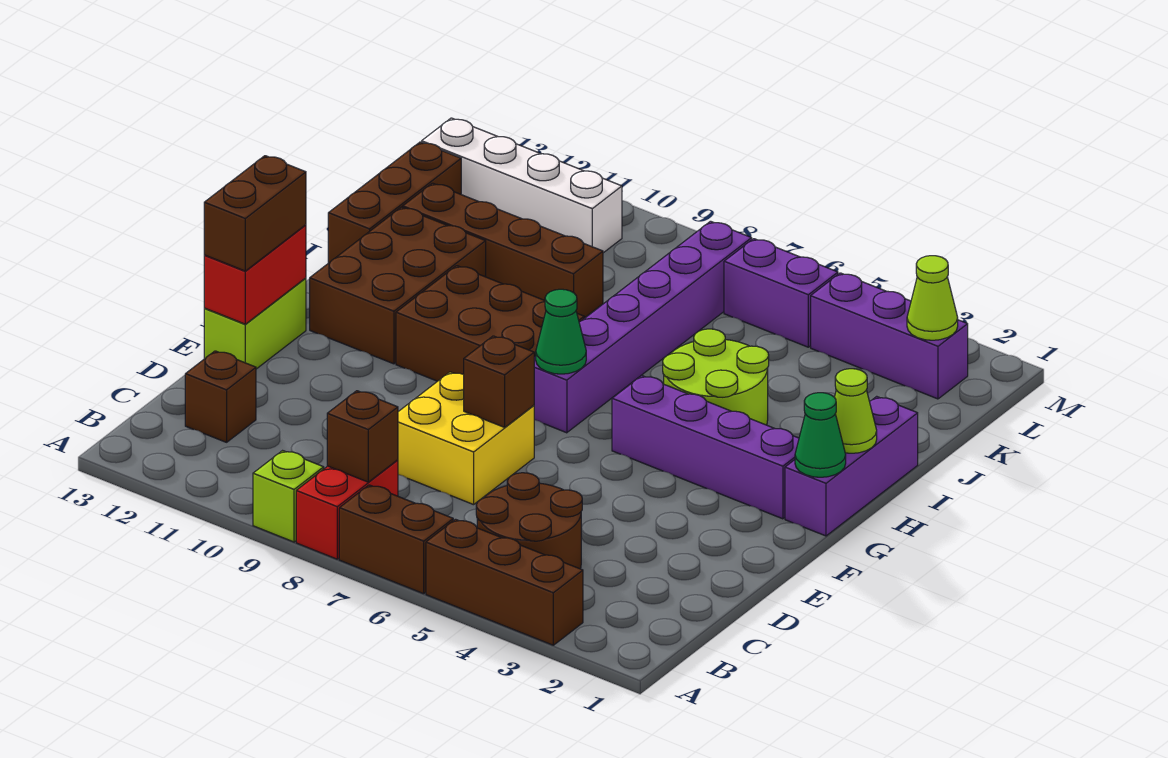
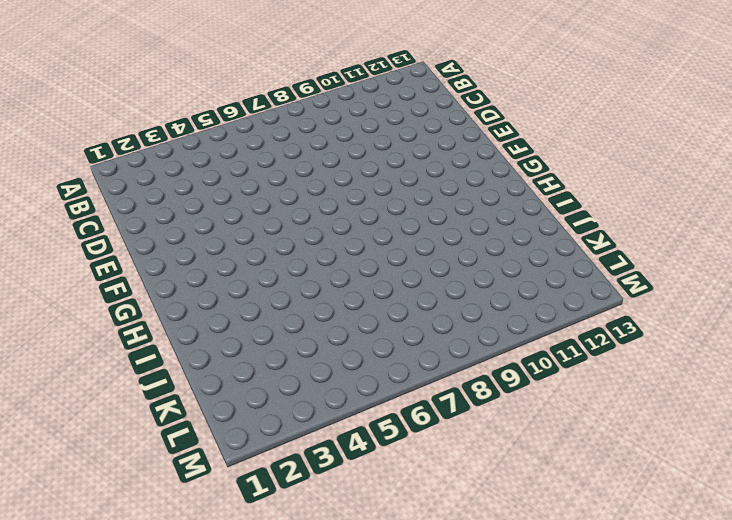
none -> brown brick A3:A5 level 1
none -> brown brick A6:A7 level 1
none -> red brick A8:B8 level 1

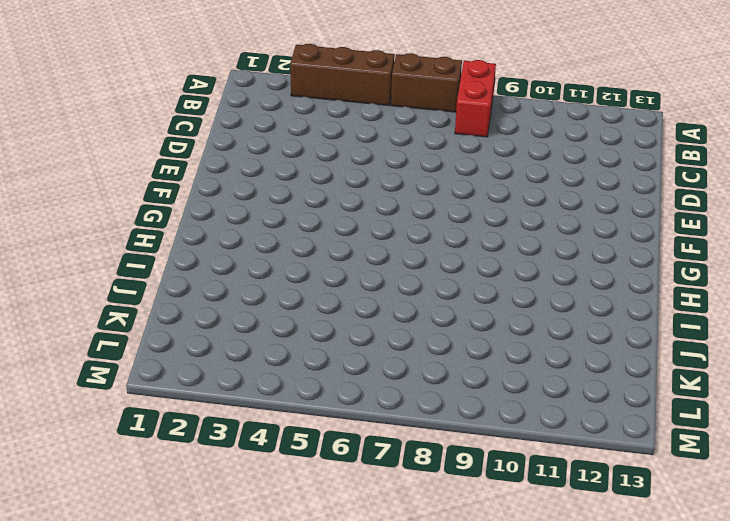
none -> lime brick A9 level 1
none -> brown round brick B4:C5 level 1
none -> brown brick C12 level 1

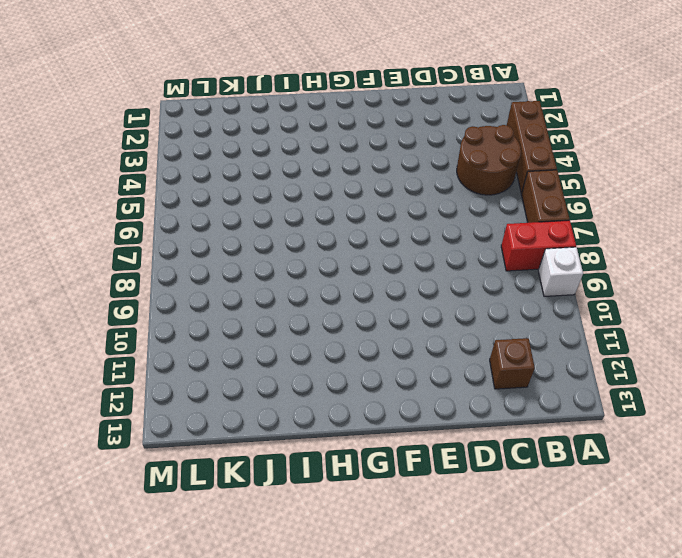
white brick A9 level 1 -> lime brick A9 level 1
none -> yellow brick D7:E8 level 1
none -> lime brick E13:F13 level 1
none -> purple brick G1:I1 level 1

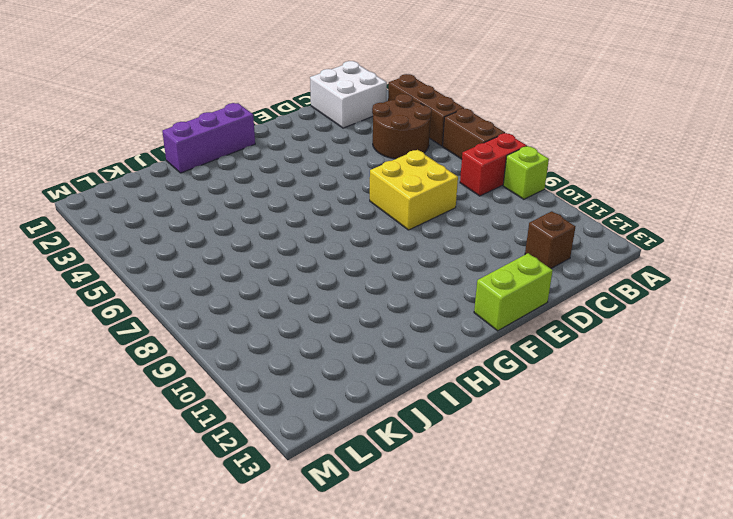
white brick B1:C2 level 1 -> none
none -> purple brick G2:G5 level 1
none -> purple brick G7:L7 level 1
none -> brown brick G8:H10 level 1

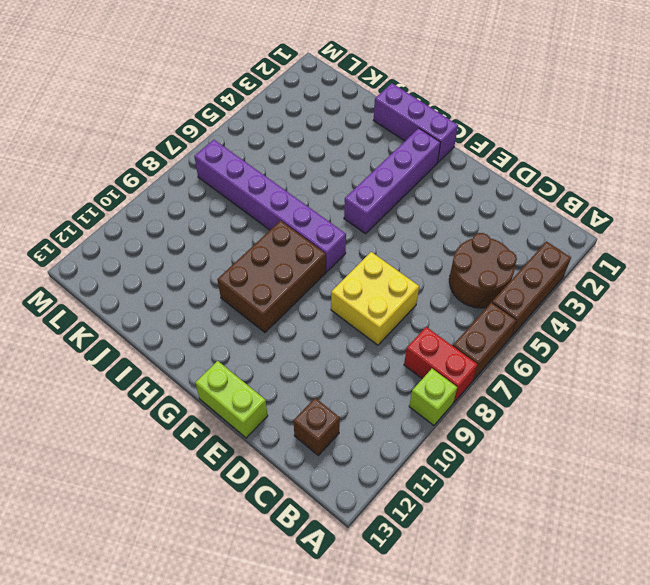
none -> brown brick G11:I12 level 1
none -> lime round brick H4:I5 level 1
none -> brown brick I13:K13 level 1

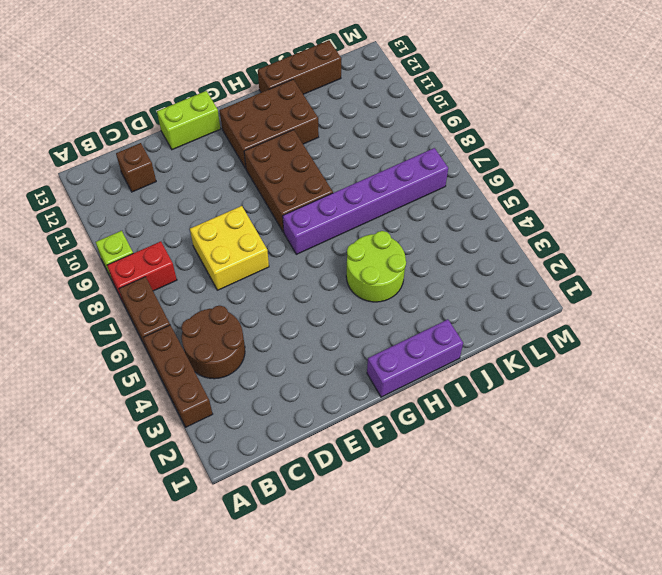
none -> purple brick G2:G5 level 1
none -> brown brick J9:J12 level 1
none -> purple brick L2:L4 level 1

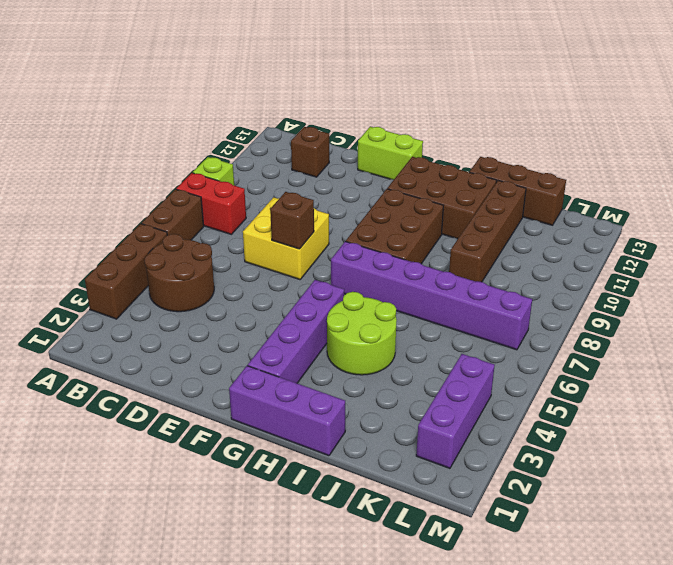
none -> purple brick L5:L6 level 1
none -> white brick L10:L13 level 1
none -> brown brick B8 level 2

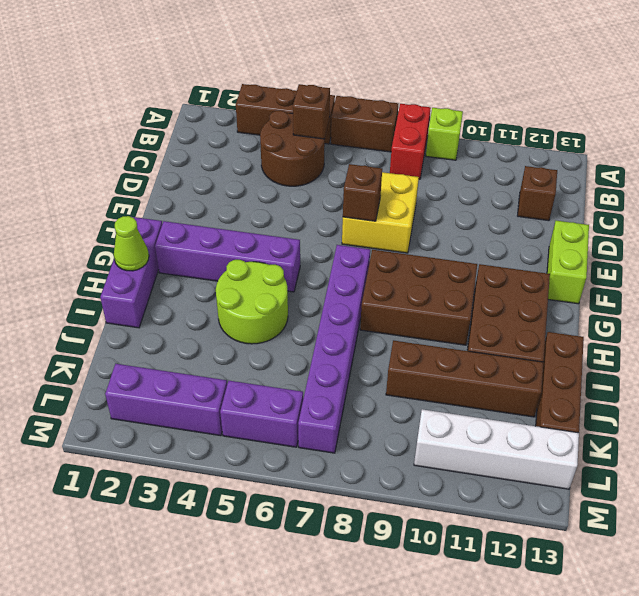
brown brick B5 level 2 -> brown brick B8 level 2
none -> red brick E13:F13 level 2
none -> green cone G1 level 2
none -> green cone G7 level 2

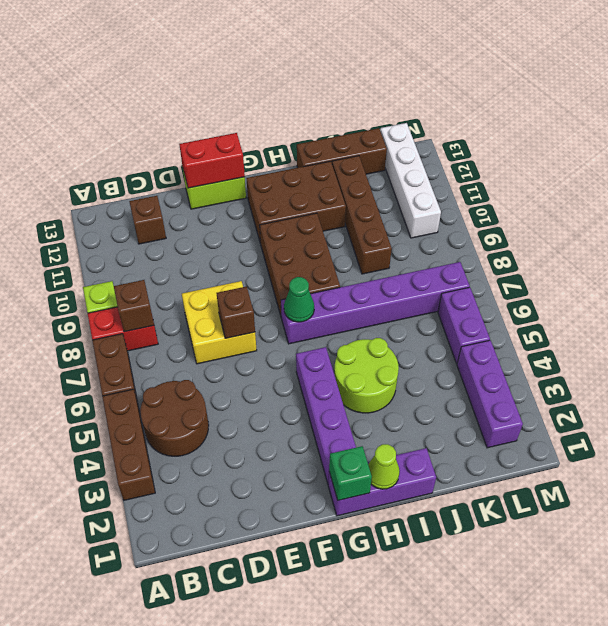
green brick G1 level 2 -> green cone G1 level 2
none -> lime cone L2 level 2
none -> brown brick E13:F13 level 3

